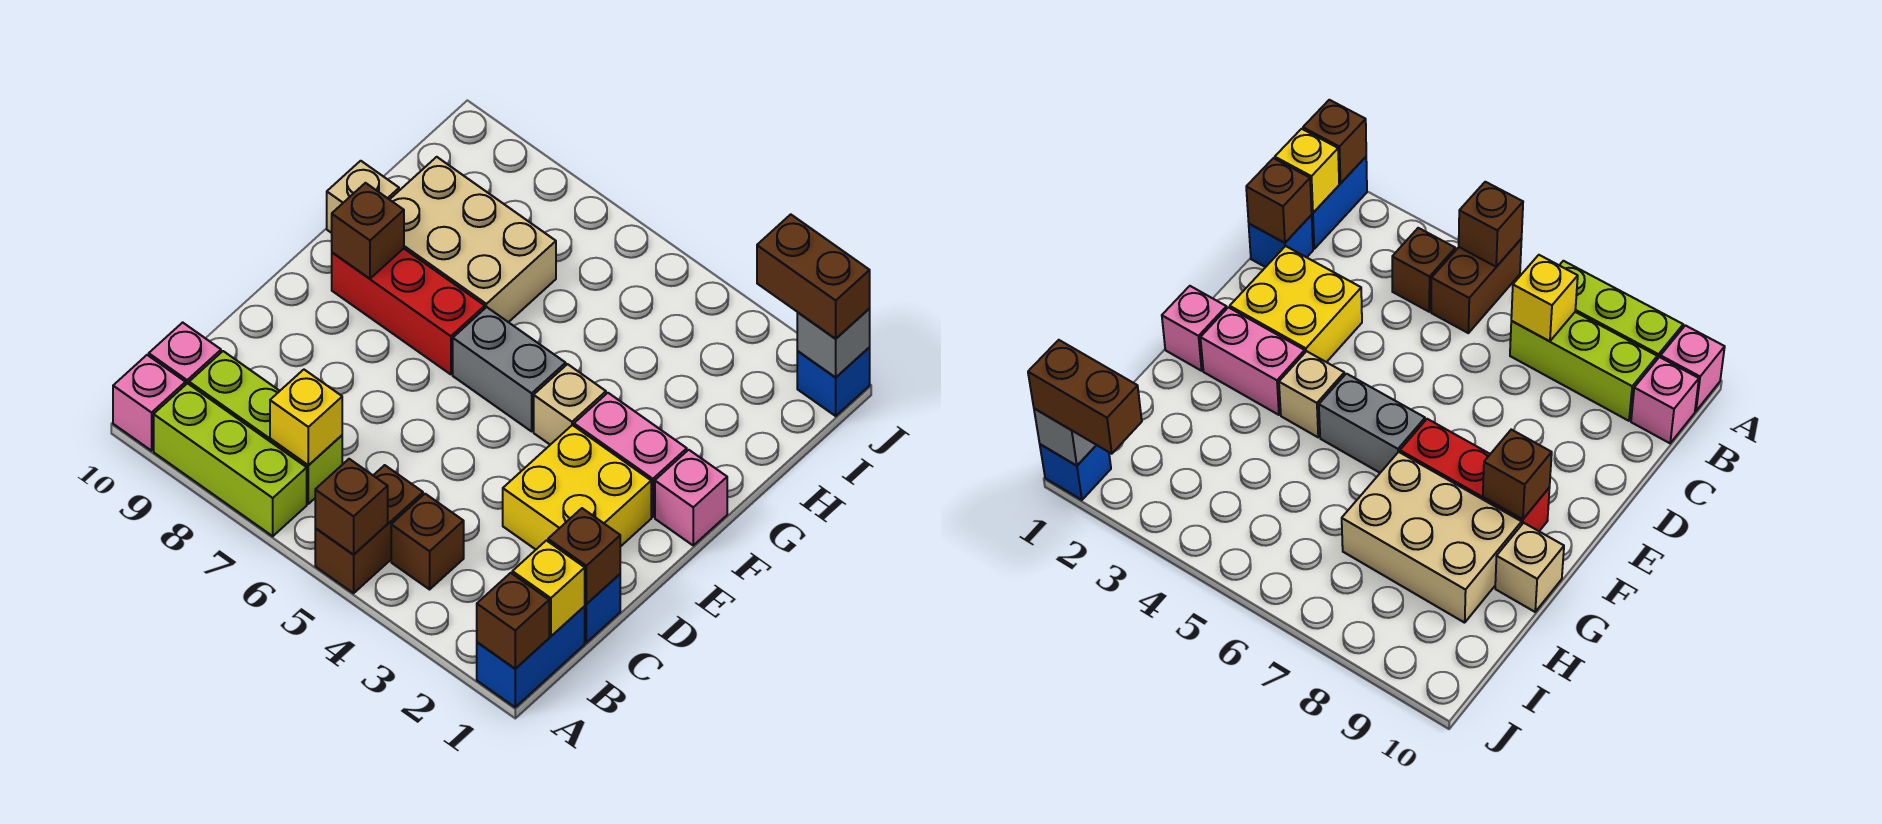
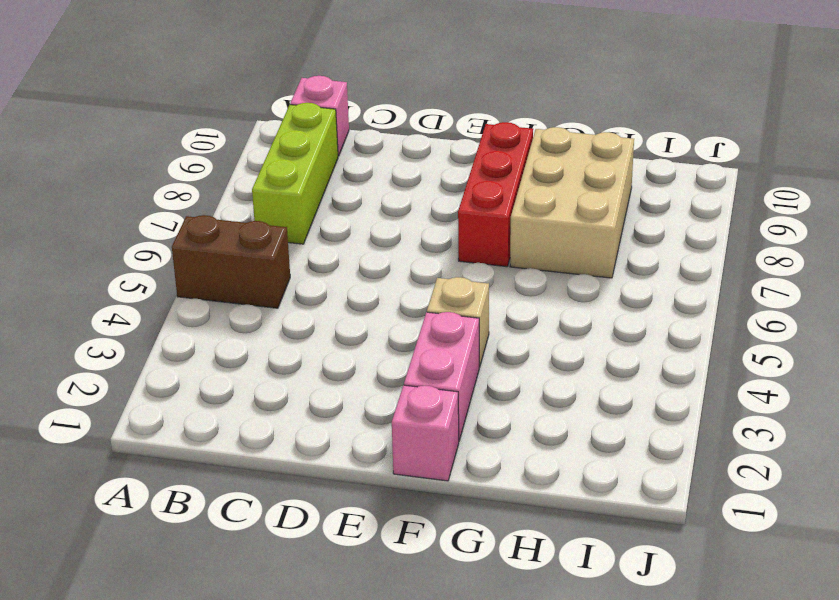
none -> blue brick A1:B1 level 1
none -> lime brick A7:A9 level 1
none -> pink brick A10 level 1

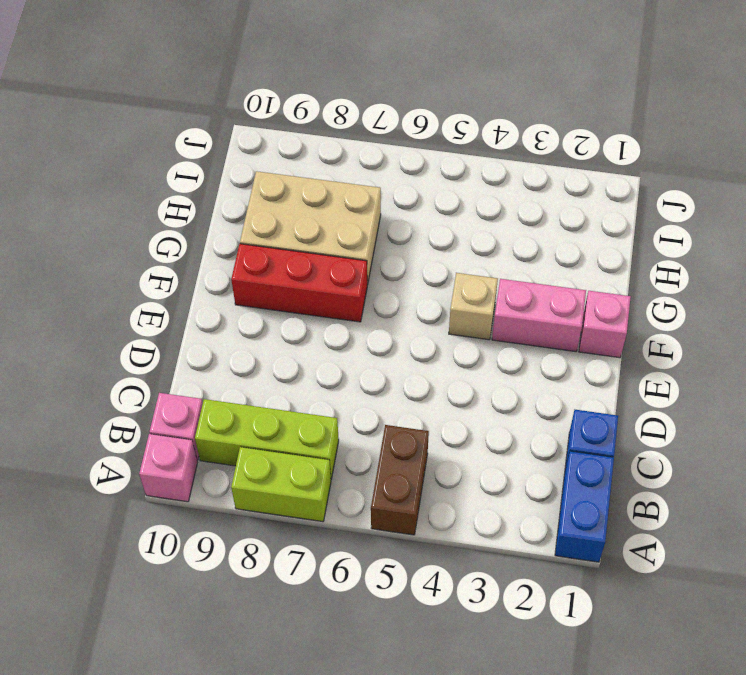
lime brick A7:A8 level 1 -> lime brick A7:A9 level 1
none -> brown brick B4 level 1
none -> yellow brick D2:E3 level 1
none -> grey brick F5:F6 level 1

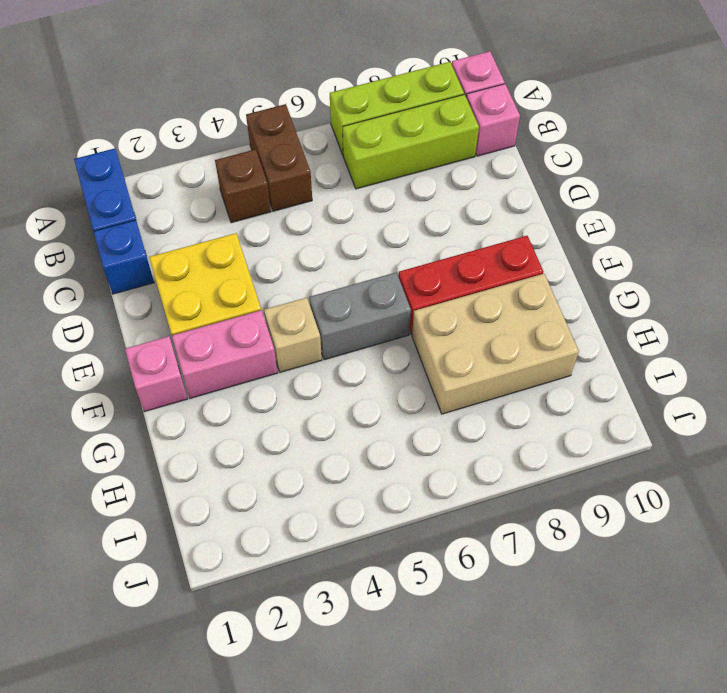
none -> tan brick G10 level 1
none -> blue brick J1 level 1
none -> brown brick A1 level 2

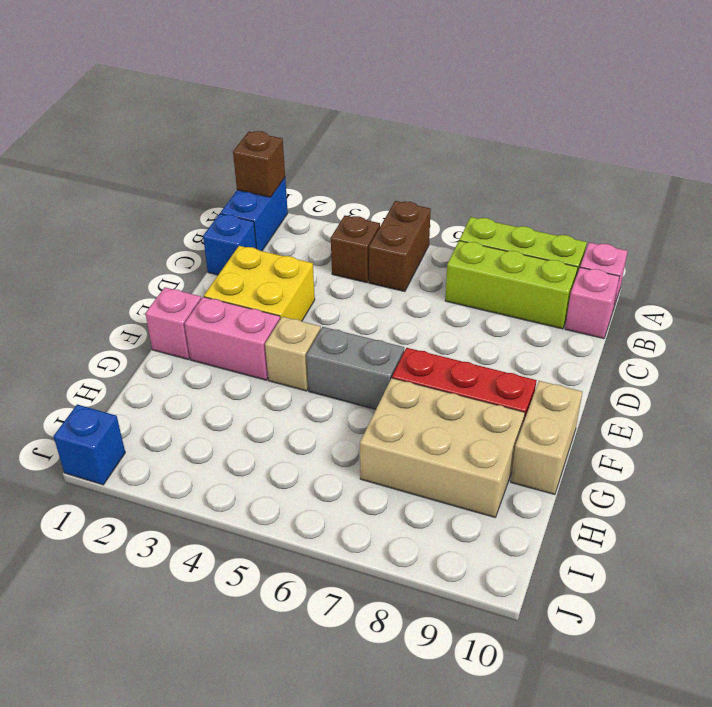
tan brick F10:G10 level 1 -> tan brick G10 level 1
none -> brown brick A5 level 2
none -> yellow brick B1 level 2
none -> yellow brick B7 level 2

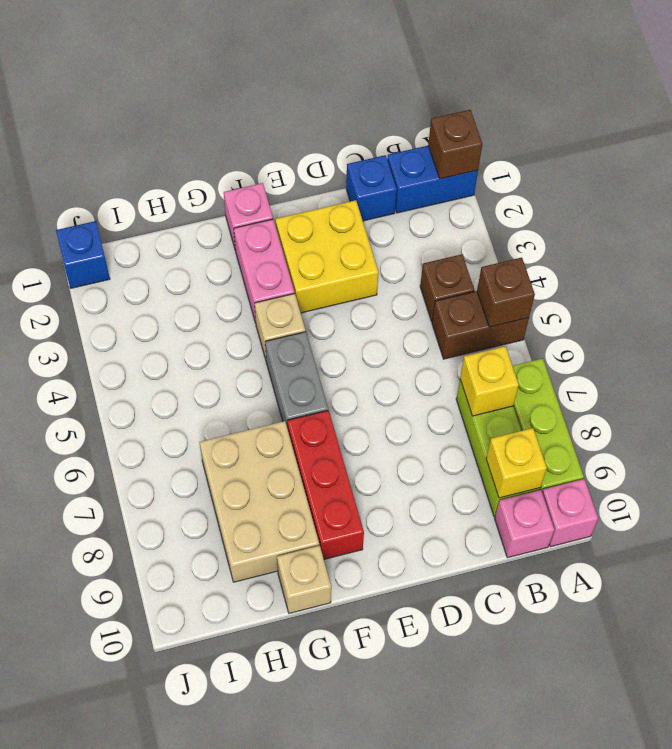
yellow brick B9 level 2 -> yellow brick B1 level 2
none -> brown brick C1 level 2
none -> brown brick F9 level 2
none -> grey brick J1 level 2

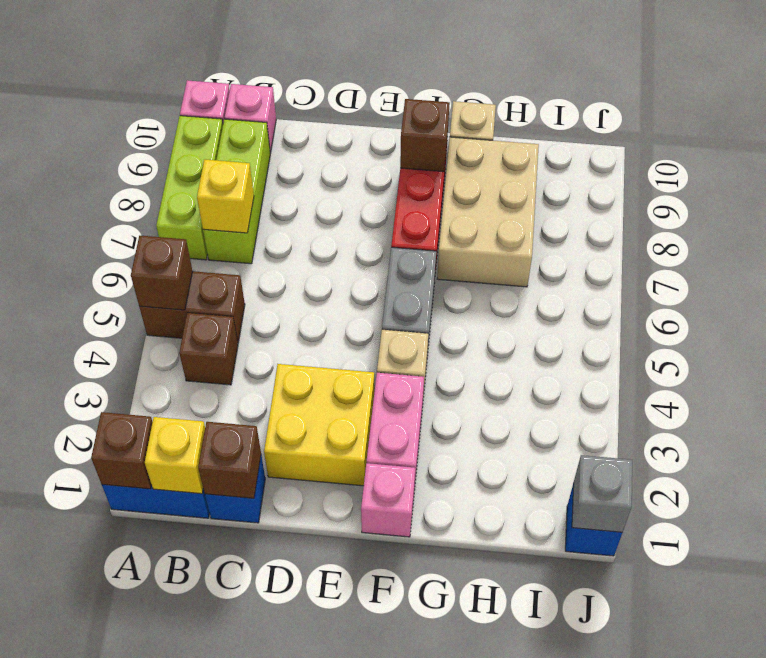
none -> brown brick J1:J2 level 3

